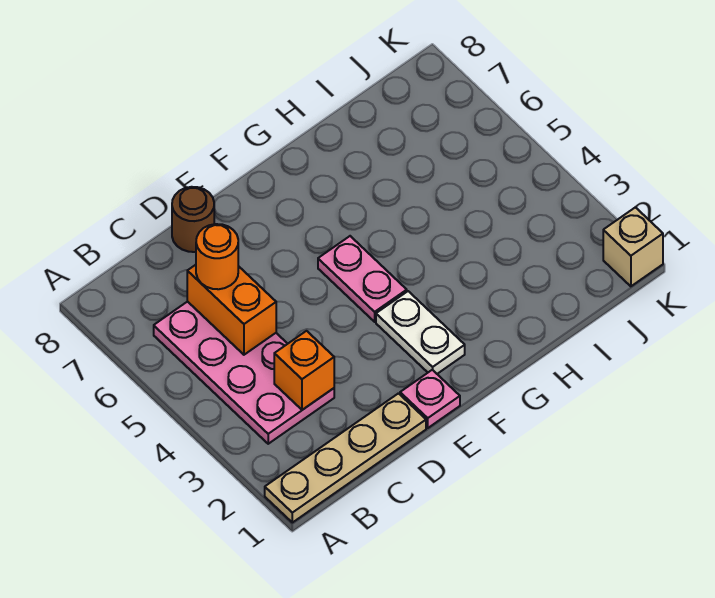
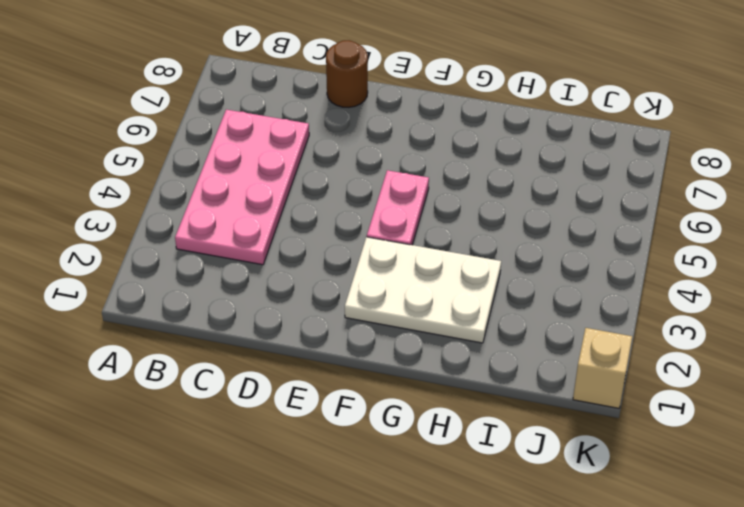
white plate F2:H3 level 1 -> white plate F2:F3 level 1
none -> tan plate A1:D1 level 1
none -> pink plate E1 level 1

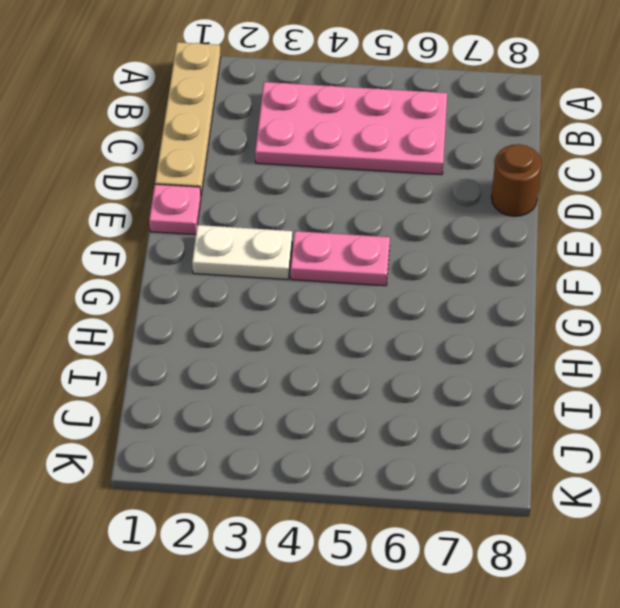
none -> tan brick K1 level 1
none -> orange brick C3 level 2

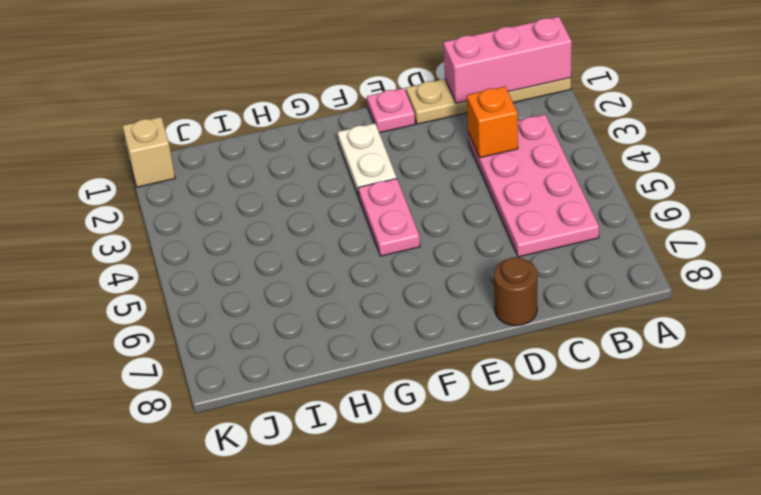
pink brick A1:C1 level 2 -> none
none -> orange brick C5:C6 level 2
none -> orange round brick C6 level 3

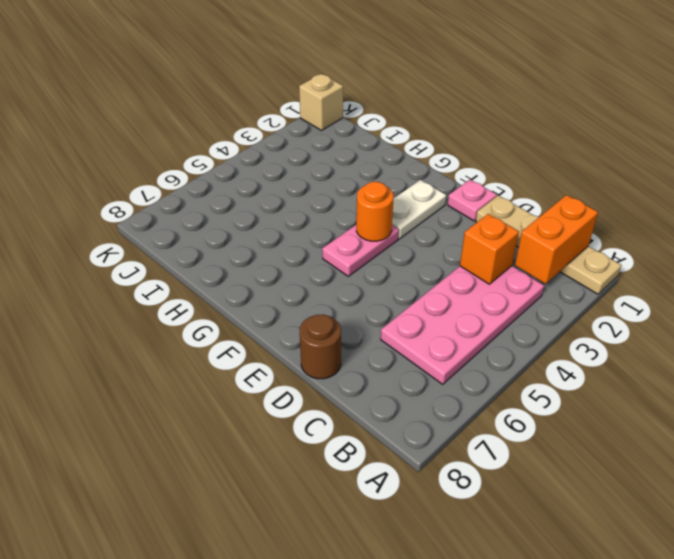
orange brick B1:B2 level 2 -> orange brick C5:C6 level 2
orange round brick F4 level 2 -> orange round brick C6 level 3

